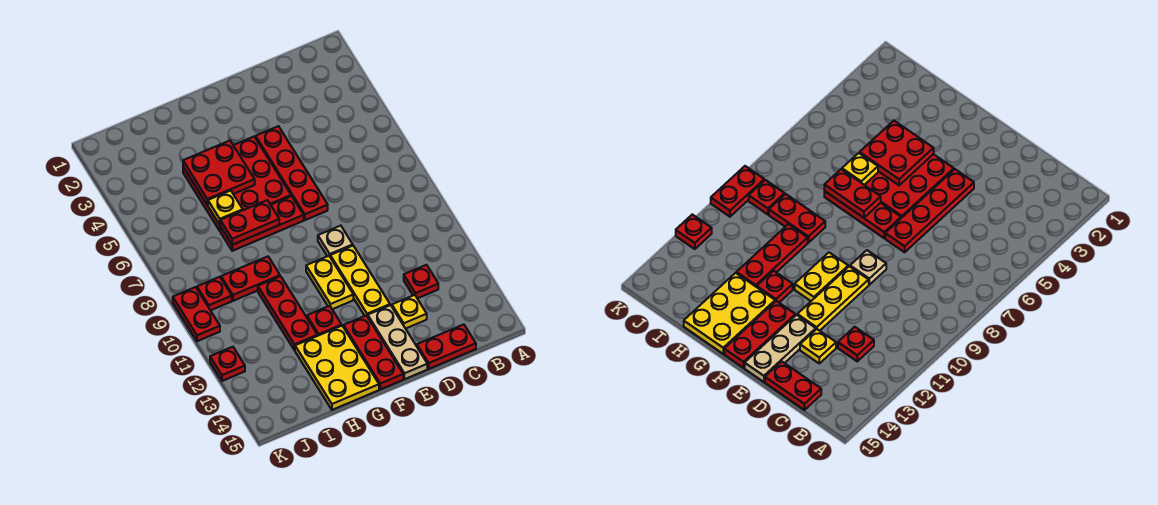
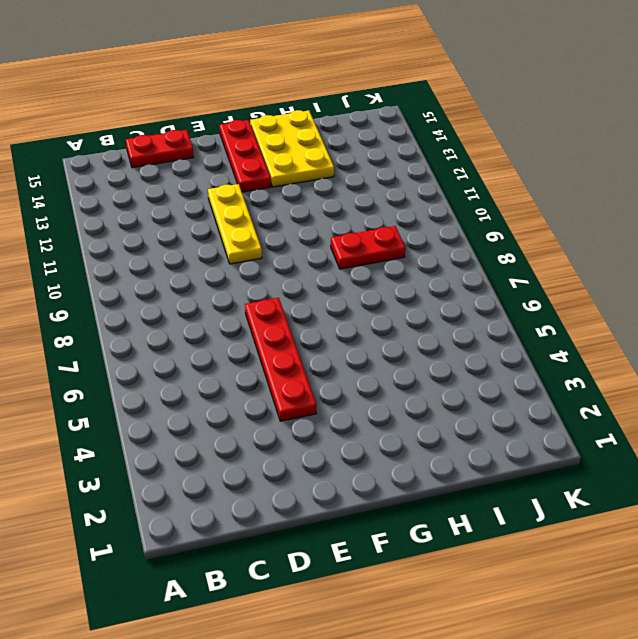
none -> red plate C12 level 1
none -> yellow plate D13 level 1
none -> tan plate E9 level 1

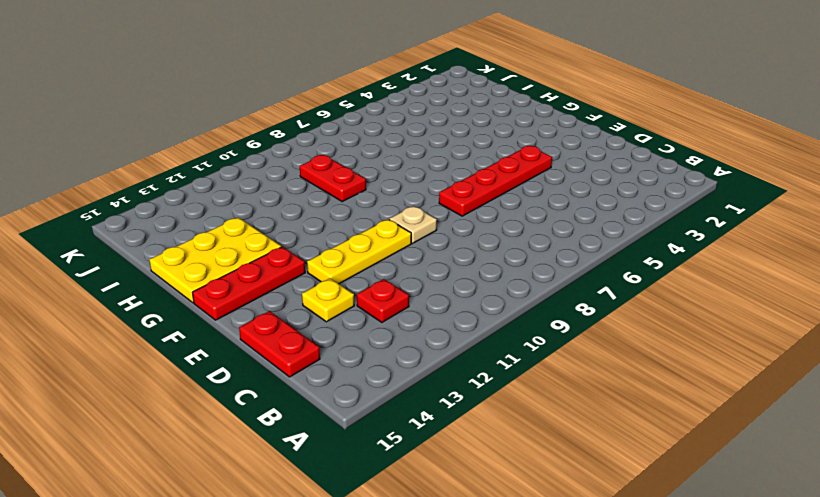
none -> tan plate E13:E15 level 1
none -> red plate F4:H6 level 1
none -> red plate F7:H7 level 1

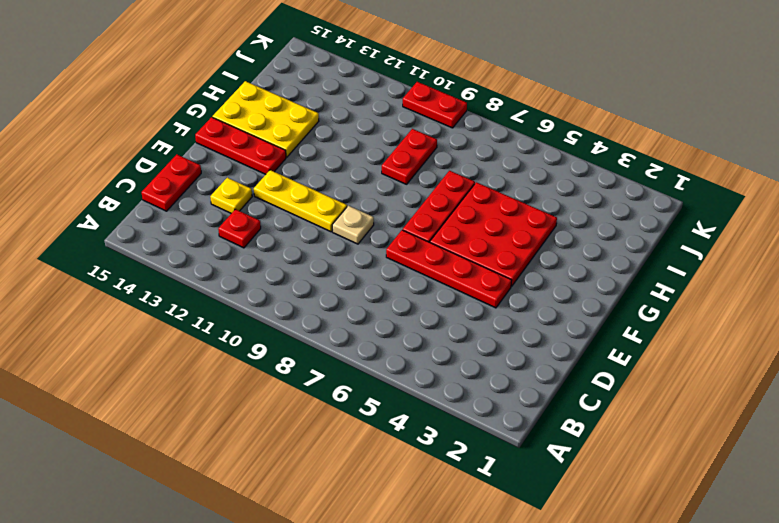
none -> tan plate E13:E15 level 1
none -> yellow plate F10:F11 level 1
none -> red plate G12 level 1

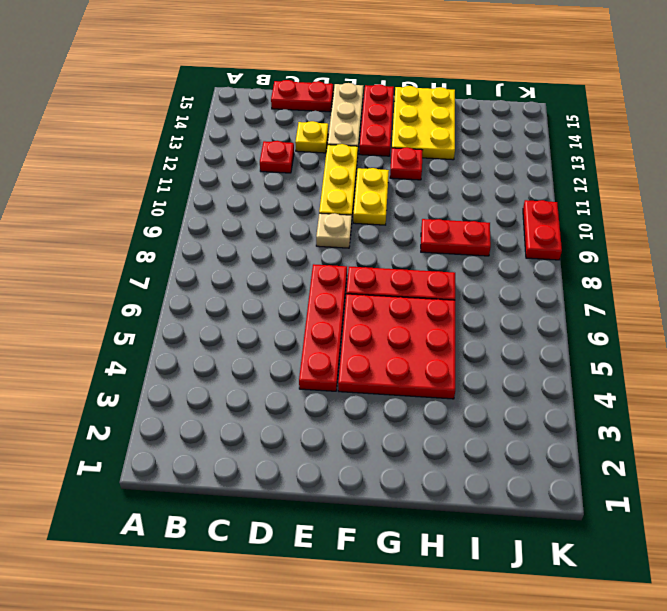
none -> red plate H10:H12 level 1
none -> red plate J9 level 1
none -> red plate K12 level 1

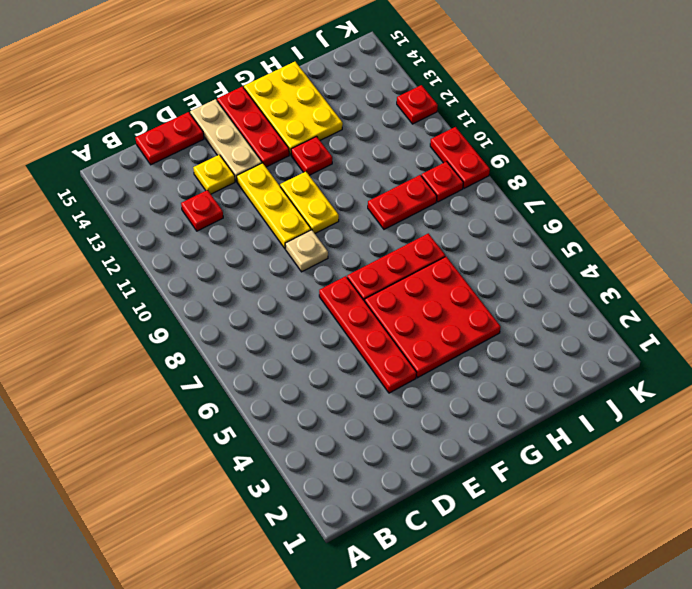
none -> red plate H10:H12 level 1
none -> red plate G4:H5 level 2
none -> red plate G7:H7 level 2

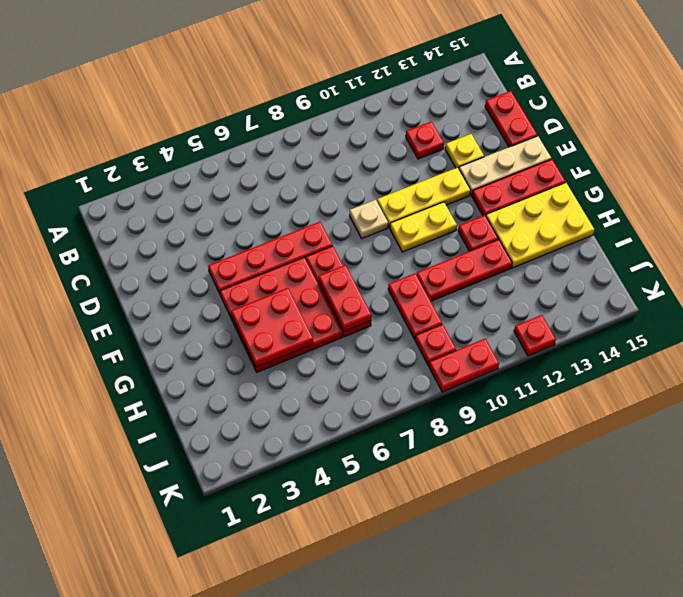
none -> yellow plate H6 level 2

